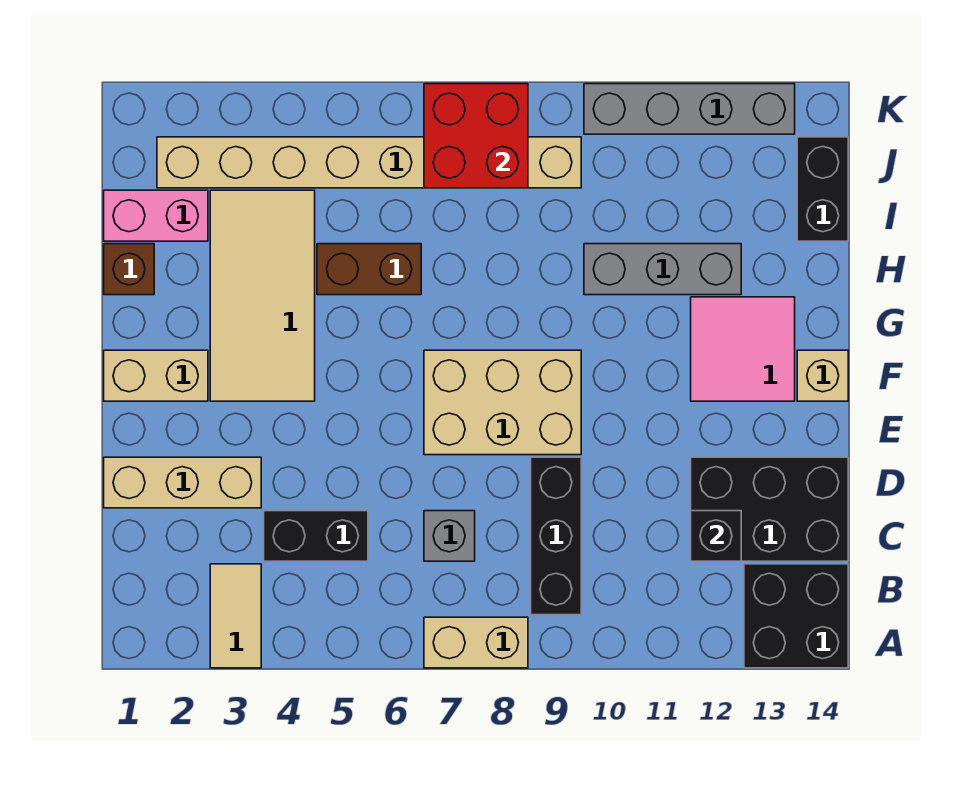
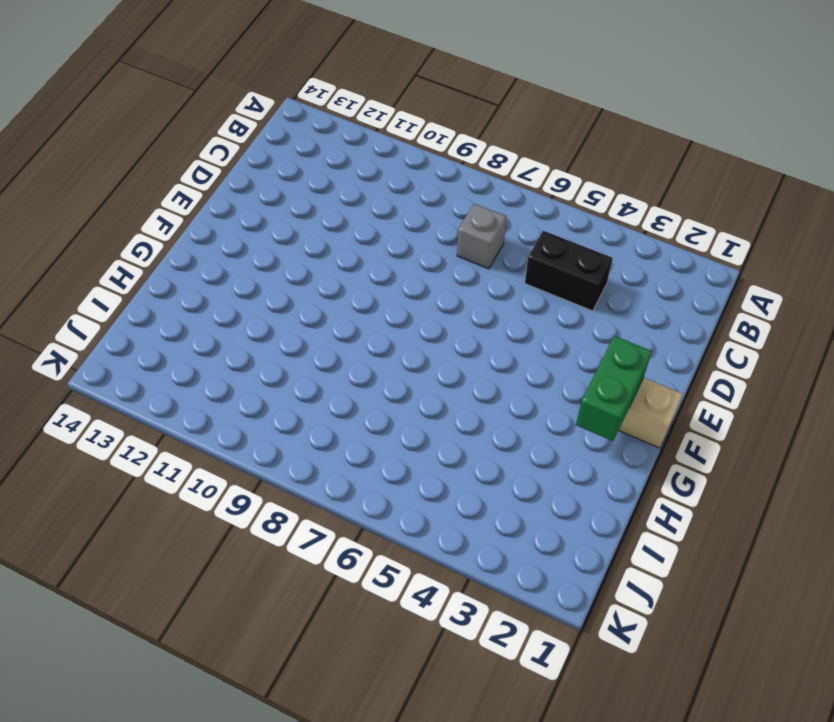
green brick F2:G2 level 2 -> none
none -> tan tile A3:B3 level 1
none -> tan brick A7:A8 level 1
none -> black brick A13:B14 level 1

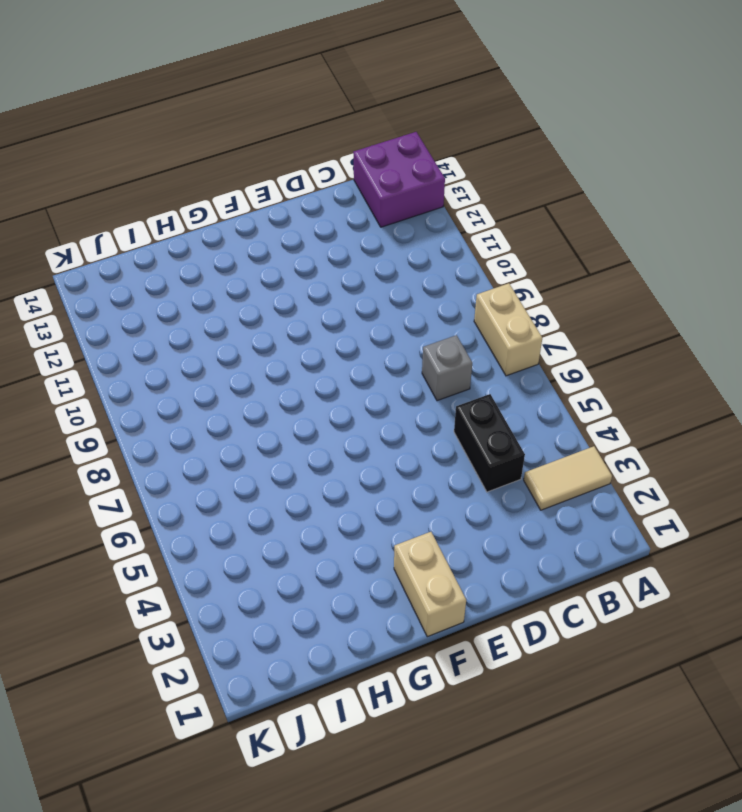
purple brick A13:B14 level 1 -> black brick A13:B14 level 1
none -> black brick B9:D9 level 1
none -> black brick C12:D14 level 1
none -> tan brick D1:D3 level 1

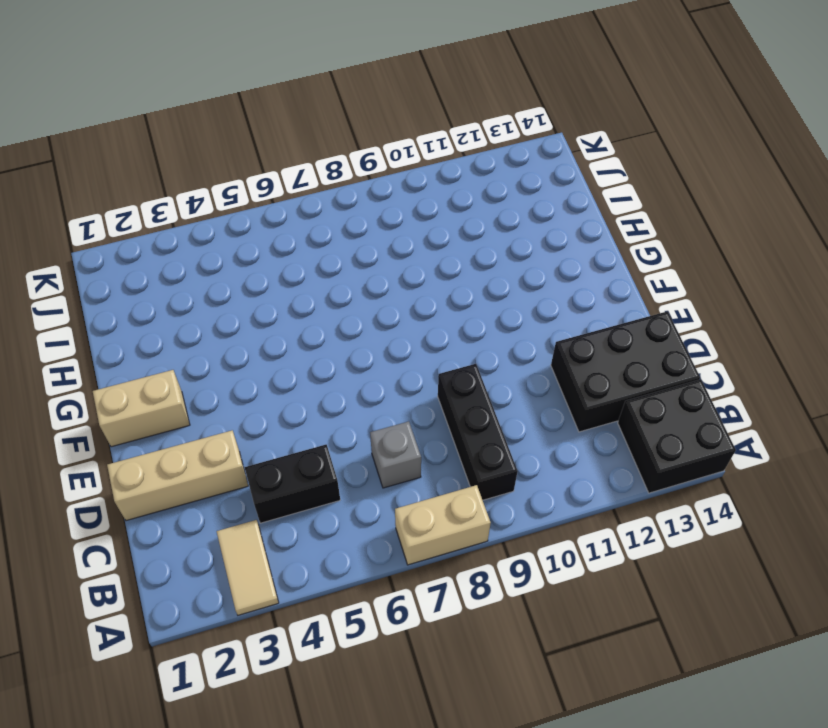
none -> tan brick E7:F9 level 1
none -> tan tile F3:I4 level 1
none -> pink tile F12:G13 level 1

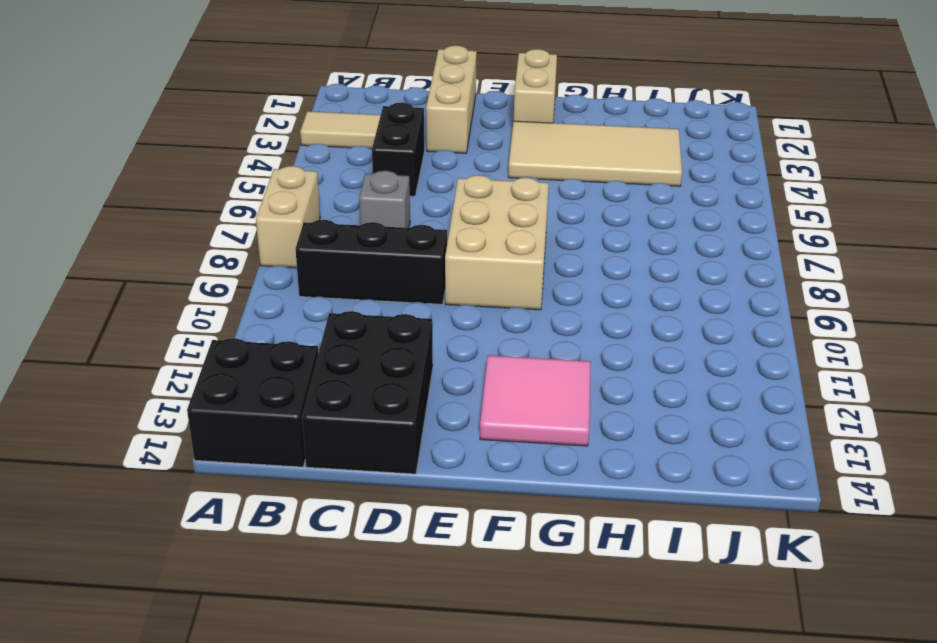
none -> tan brick F14 level 1
none -> brown brick H1 level 1
none -> brown brick H5:H6 level 1

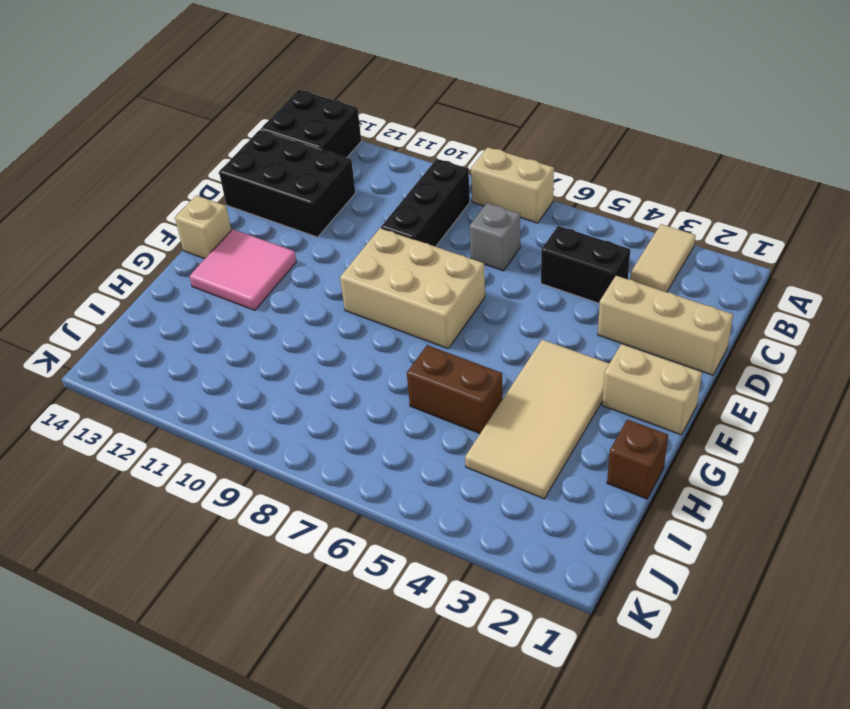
none -> grey brick H10:H12 level 1
none -> pink brick I1:I2 level 1
none -> black brick I14:J14 level 1

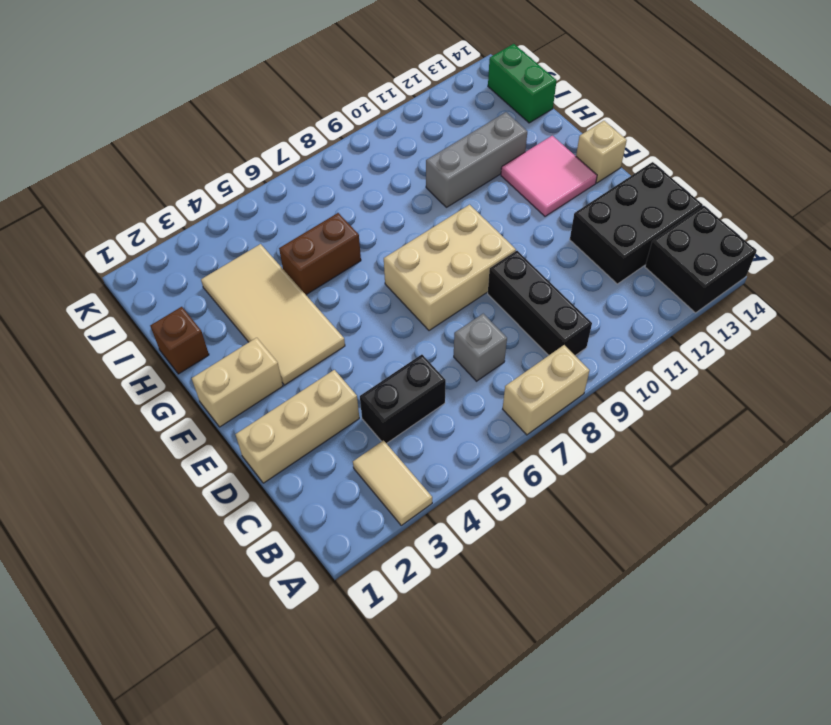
green brick I14:J14 level 1 -> black brick I14:J14 level 1
none -> pink brick I1:I2 level 1
none -> tan brick J2:J9 level 1
none -> grey brick K10:K13 level 1

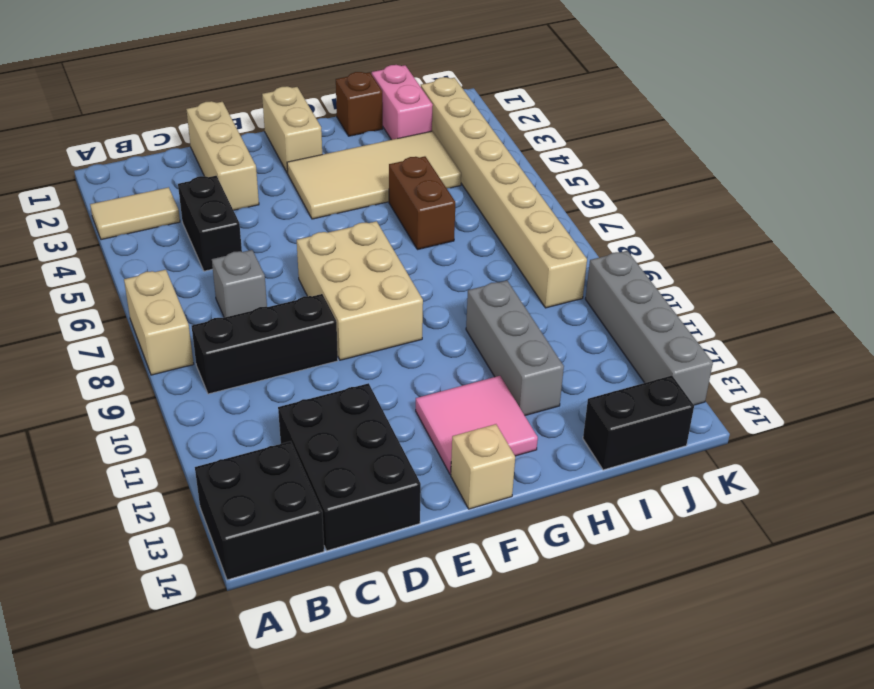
none -> black brick C12 level 2
none -> red brick J7:K8 level 2

